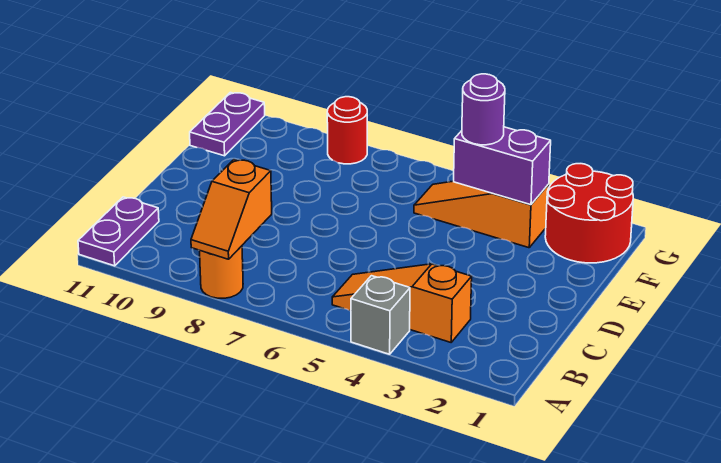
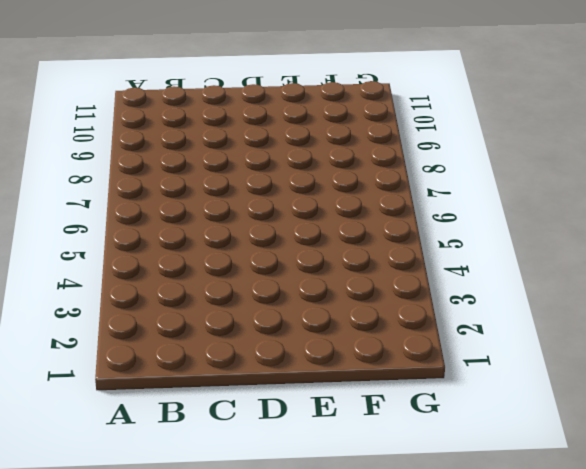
none -> grey brick A4 level 1
none -> orange round brick A8 level 1

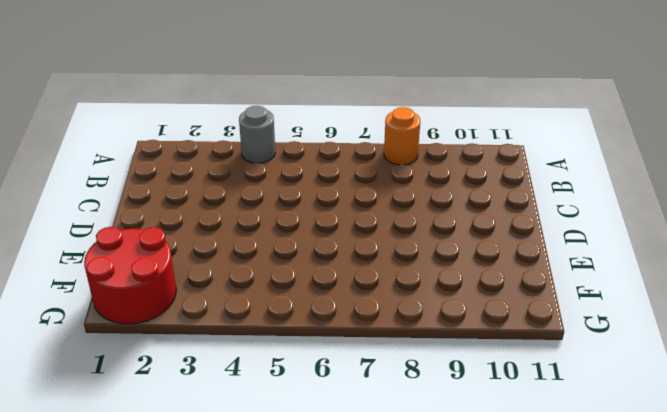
grey round brick A4 level 1 -> grey brick A4 level 1
none -> purple plate A11:B11 level 1
none -> orange slope B3:B5 level 1 top 3

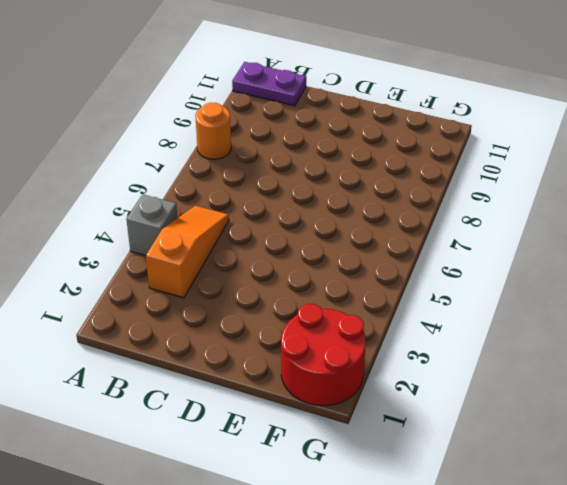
none -> orange slope F3:F5 level 1 top 3
none -> purple plate F11:G11 level 1

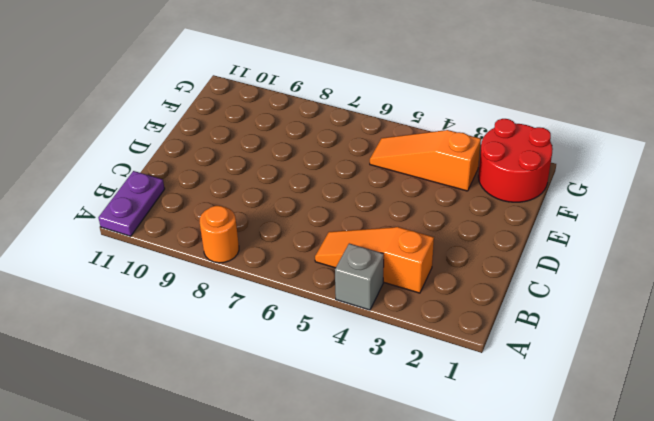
none -> purple plate F11:G11 level 1
none -> red round brick G8 level 1

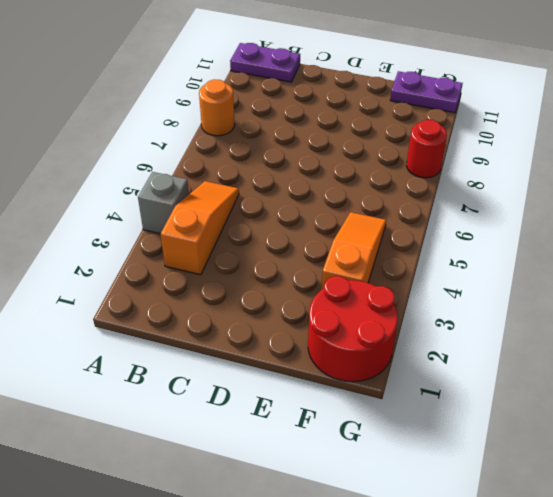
none -> orange slope A8:B8 level 2 top B
none -> purple brick F3:F4 level 2

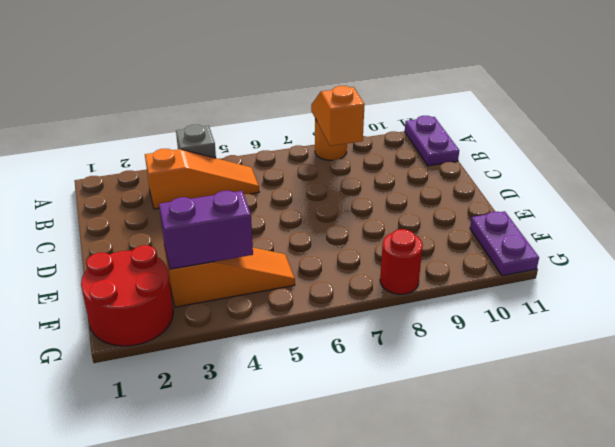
none -> purple round brick F4 level 3

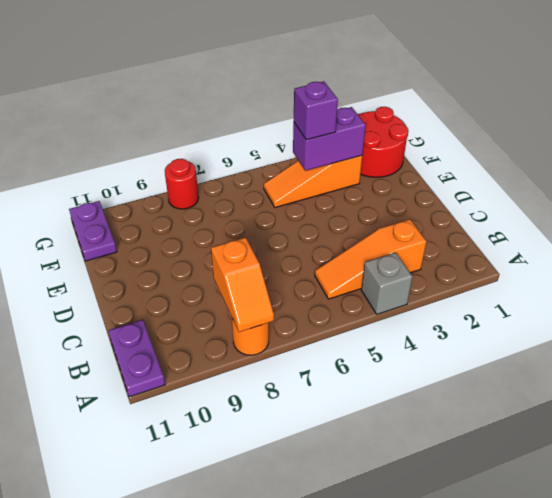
purple brick F4 level 3 -> purple round brick F4 level 3

